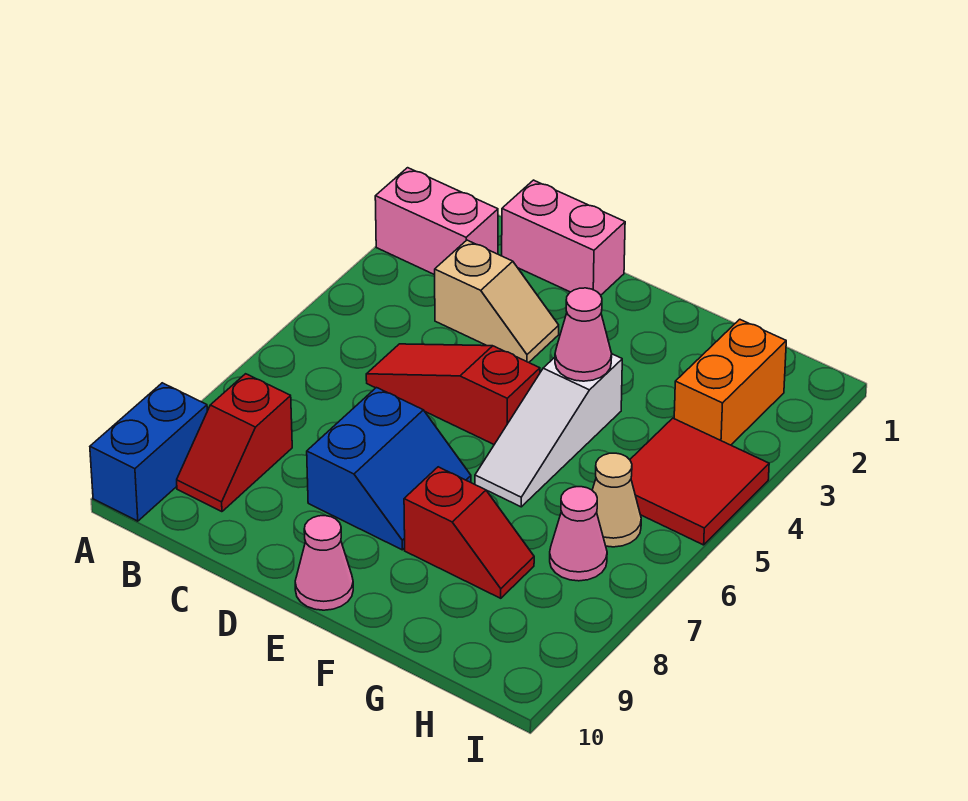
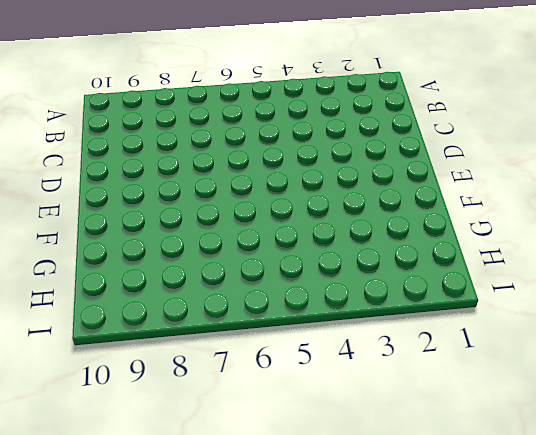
none -> pink brick A2:B2 level 1
none -> blue brick A9:A10 level 1
none -> red slope B8:B9 level 1 top 8

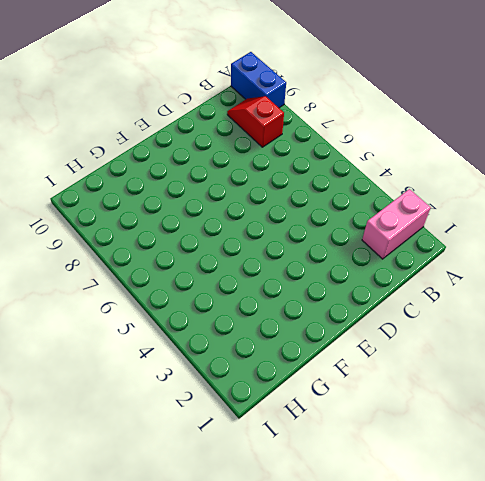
none -> pink brick C1:D1 level 1
none -> tan slope C3:D3 level 1 top C
none -> red slope C5:E5 level 1 top E

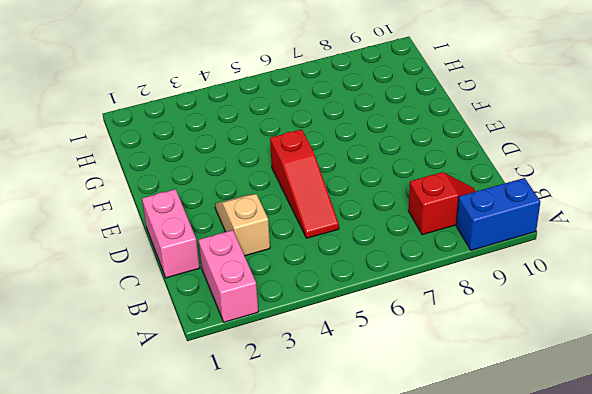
none -> blue slope D7:E8 level 1 top D
none -> pink cone E10 level 1
none -> white slope F4:F6 level 1 top 4

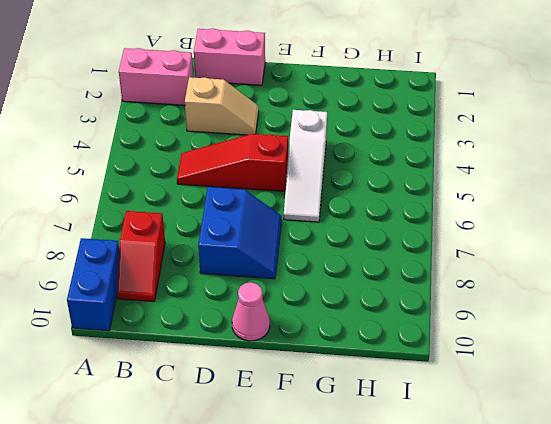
none -> red slope F8:G8 level 1 top F
none -> orange brick H2:H3 level 1
none -> red tile H4:I5 level 1

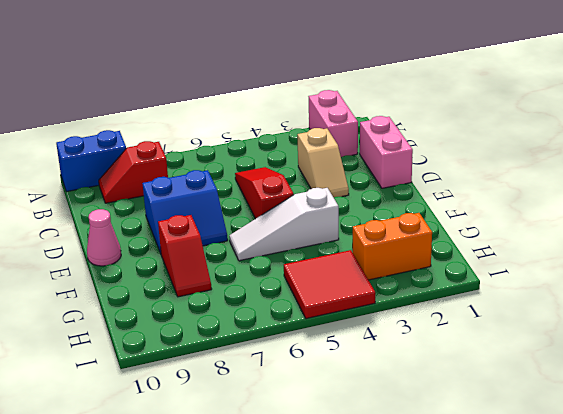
none -> tan cone H6 level 1
none -> pink cone H7 level 1
none -> pink cone F4 level 2

